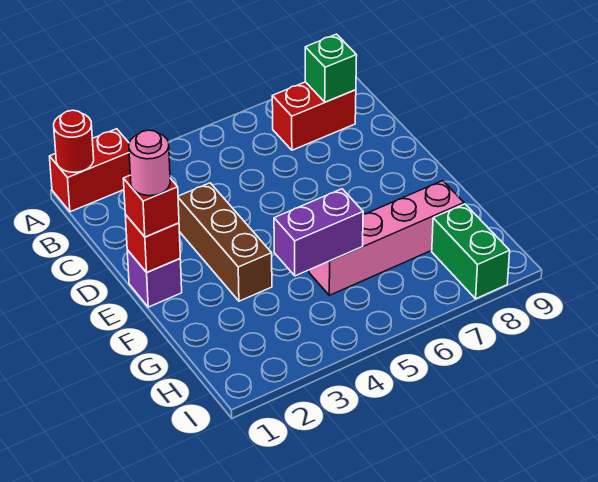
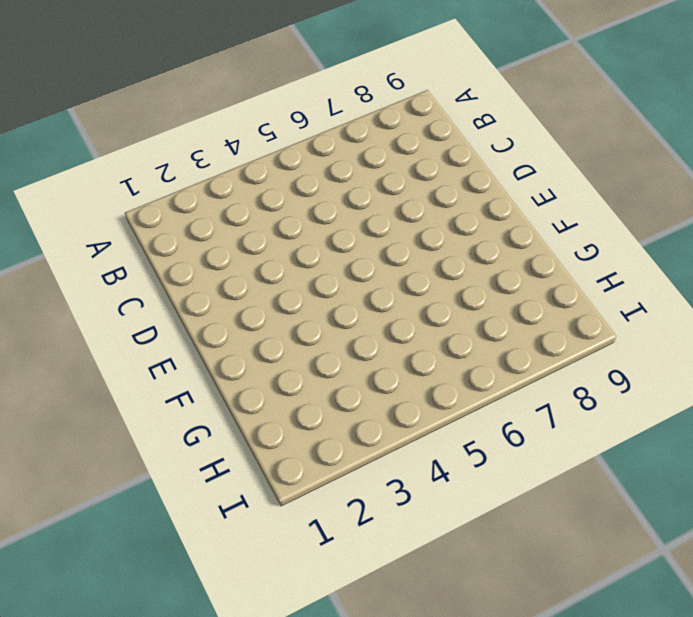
none -> red brick A1:A2 level 1
none -> red brick B7:B8 level 1
none -> brown brick D3:F3 level 1

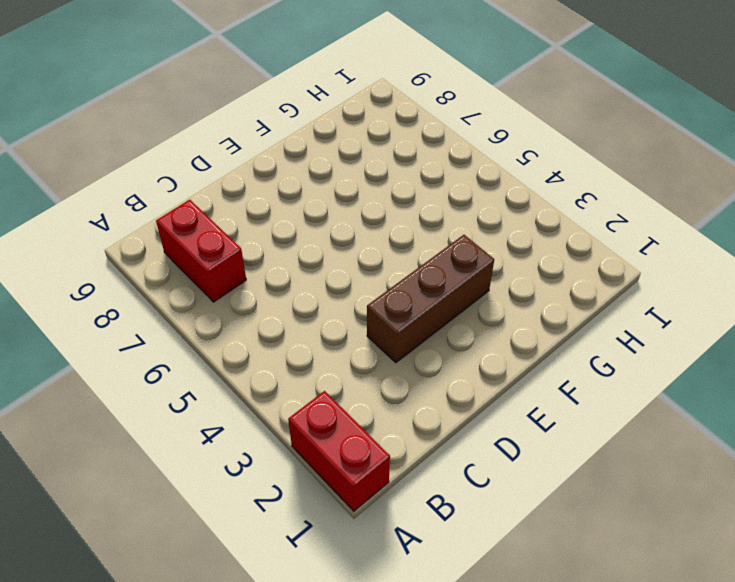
none -> purple brick E1 level 1
none -> pink brick G5:G8 level 1
none -> green brick H8:I8 level 1

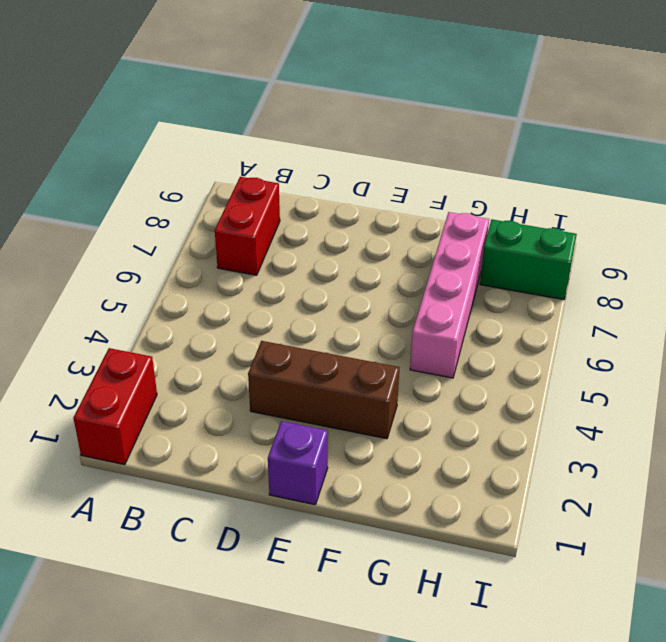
none -> red round brick A1 level 2
none -> green brick B8 level 2
none -> red brick E1 level 2

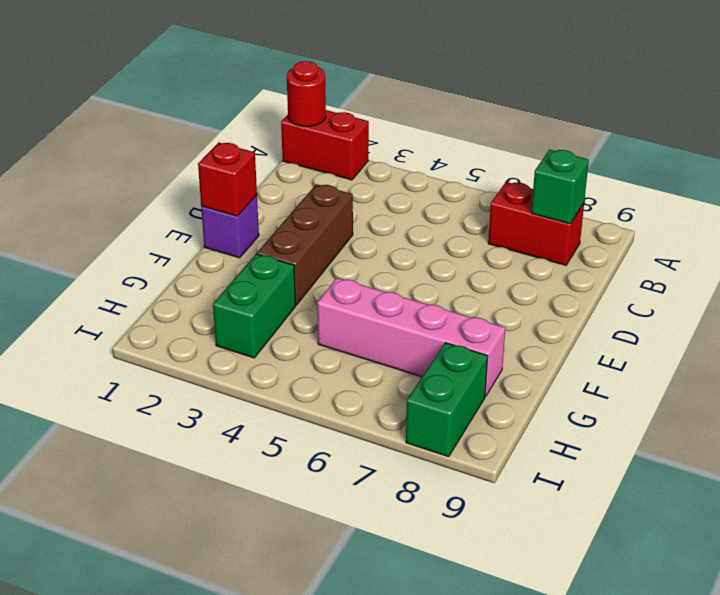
green brick G3:H3 level 1 -> none
none -> purple brick G4:G5 level 2
none -> red brick E1 level 3
none -> pink round brick E1 level 4

